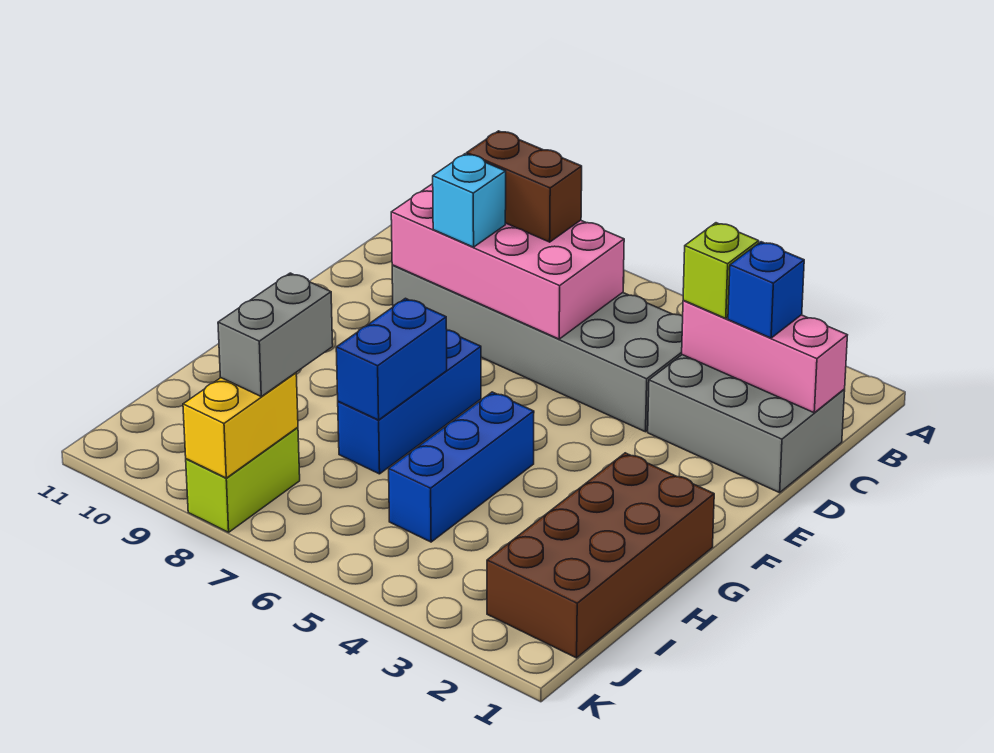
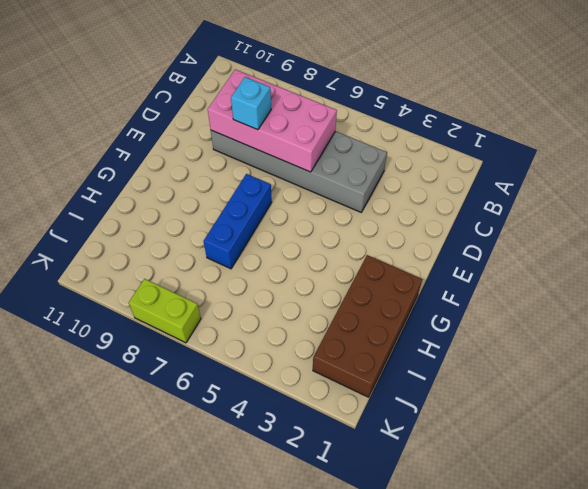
lime brick K7:K8 level 1 -> lime brick J8:K8 level 1
none -> grey brick C1:D3 level 1
none -> blue brick G5:I5 level 1
none -> pink brick C1:C3 level 2

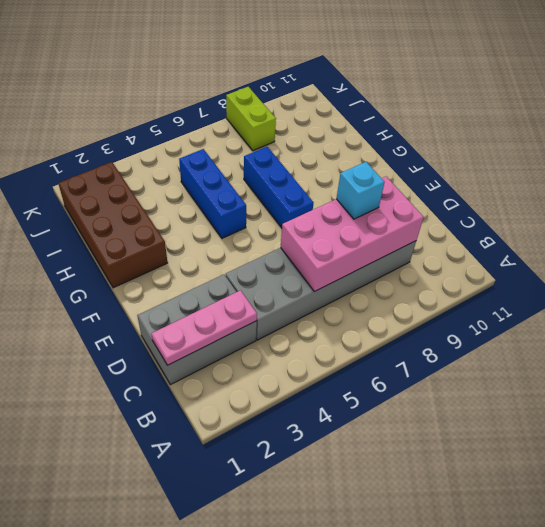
pink plate C1:C3 level 2 -> pink brick C1:C3 level 2
none -> blue brick G7:H7 level 2
none -> yellow brick J8:K8 level 2
none -> blue brick C2 level 3

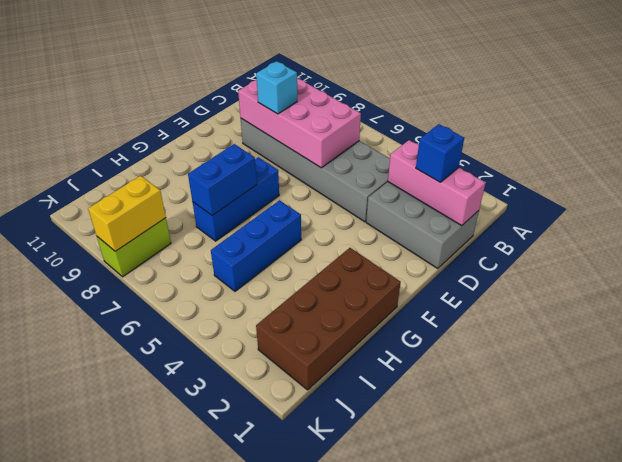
none -> lime brick C3 level 3
none -> brown brick C7:C8 level 3
none -> grey brick I8:J8 level 3

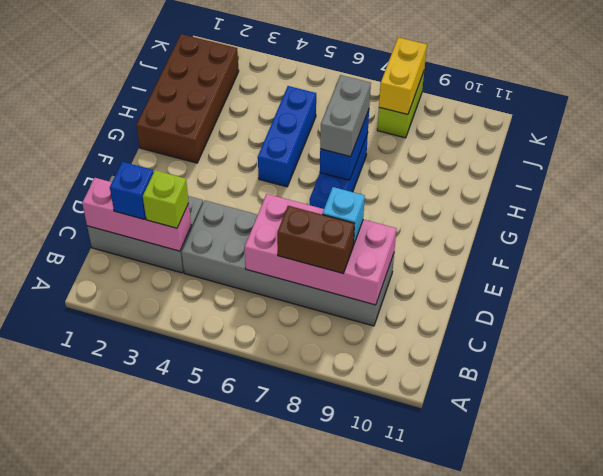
grey brick G7:H7 level 3 -> grey brick I8:J8 level 3

